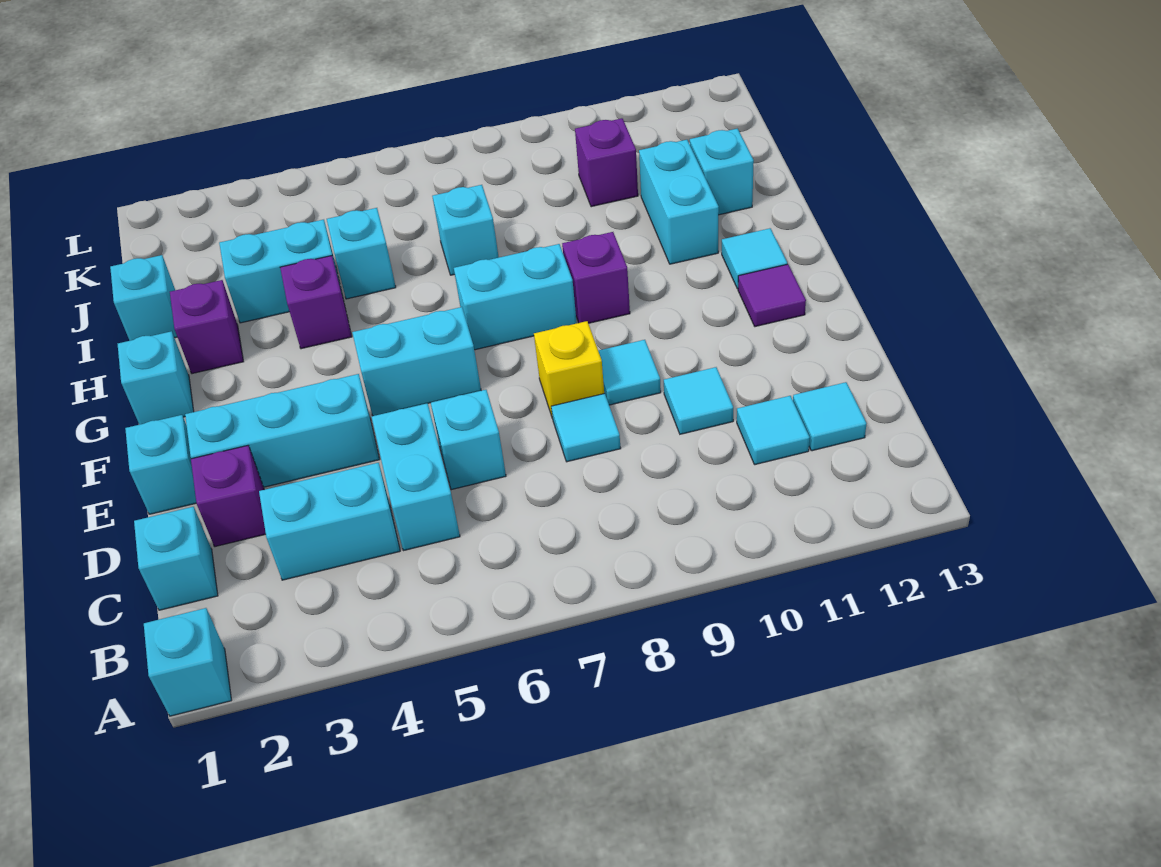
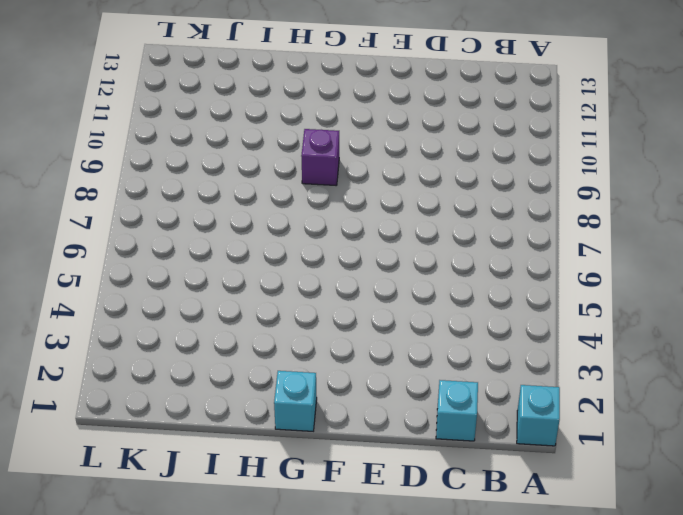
none -> cyan brick C3:C4 level 1
none -> cyan brick C5:D5 level 1
none -> cyan tile C11 level 1

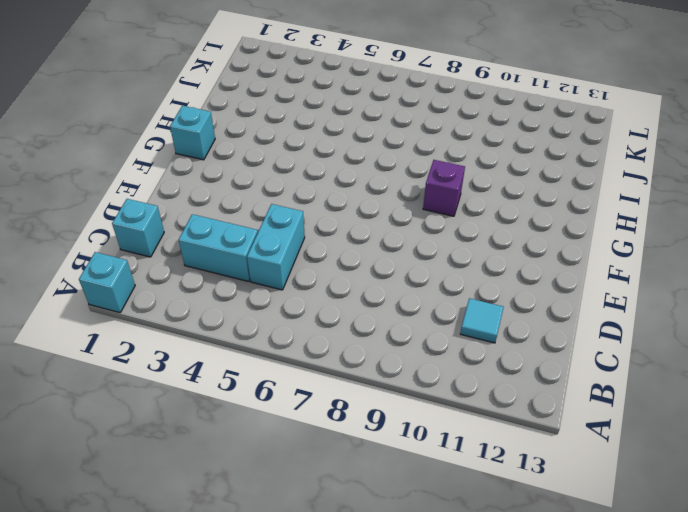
none -> cyan tile C12 level 1
none -> purple brick D2 level 1
none -> cyan brick D6 level 1

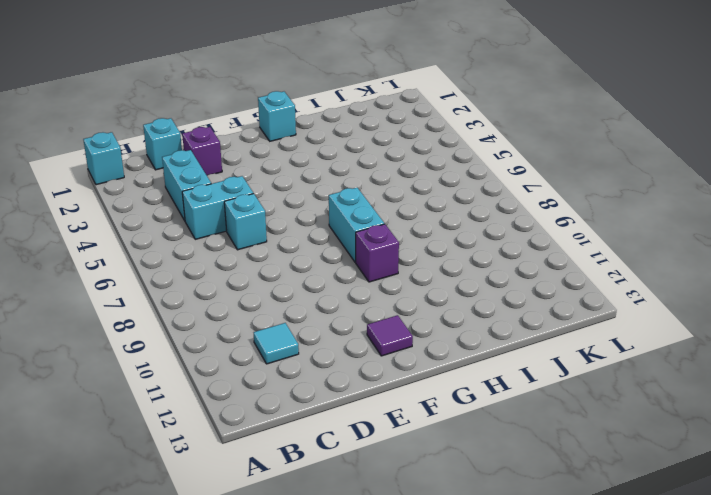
none -> cyan tile C12 level 1
none -> cyan tile D8 level 1
none -> cyan tile D10 level 1

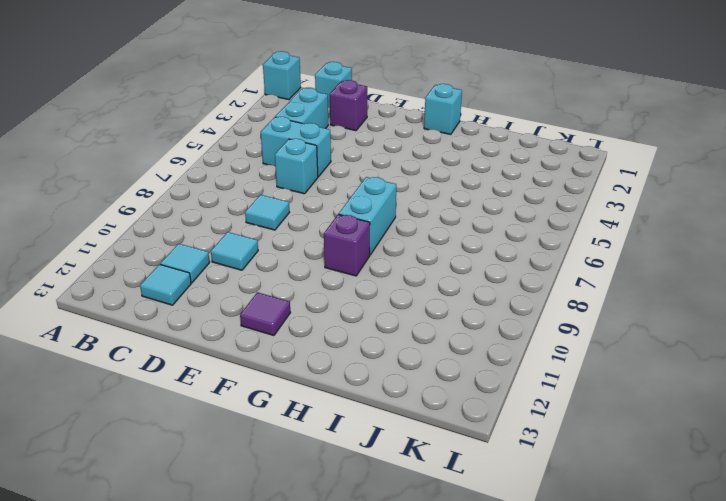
none -> cyan brick E1 level 1
none -> cyan brick E2:E4 level 1
none -> yellow brick E8 level 1

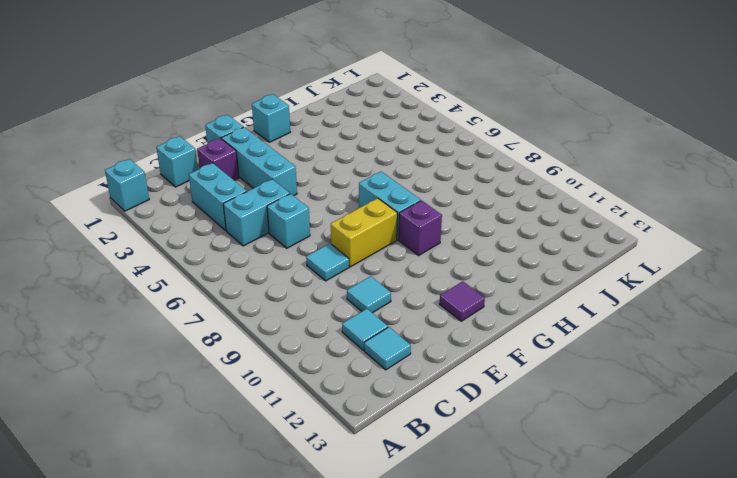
yellow brick E8:F8 level 1 -> yellow brick E8 level 1
none -> cyan tile E9 level 1
none -> cyan brick F5:F6 level 1
none -> cyan tile G12 level 1

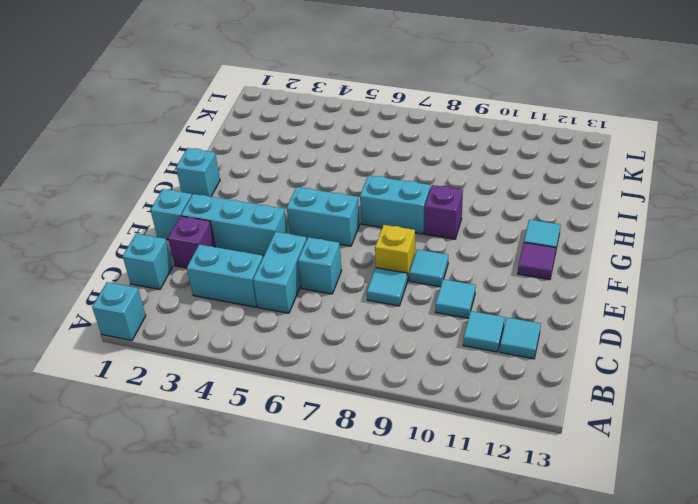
none -> purple brick H2 level 1
none -> purple brick H4 level 1
none -> cyan brick H11:I11 level 1

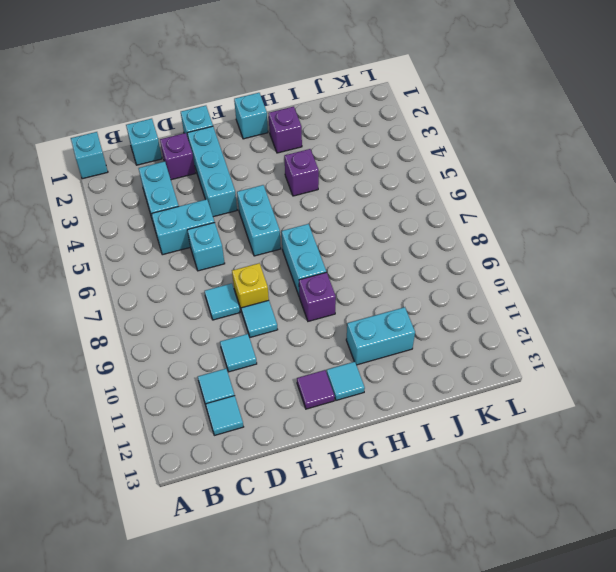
none -> cyan brick I1 level 1
none -> cyan brick I3:I4 level 1
none -> cyan brick I5 level 1

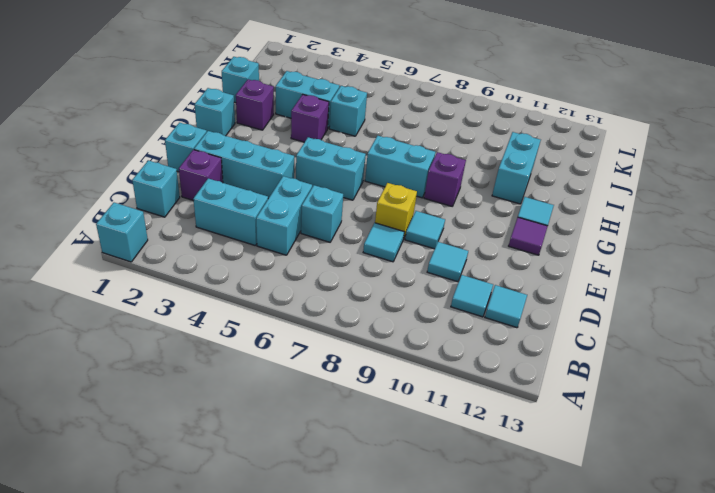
none -> cyan brick I7 level 1
none -> cyan brick I12 level 1
none -> purple brick J10 level 1

